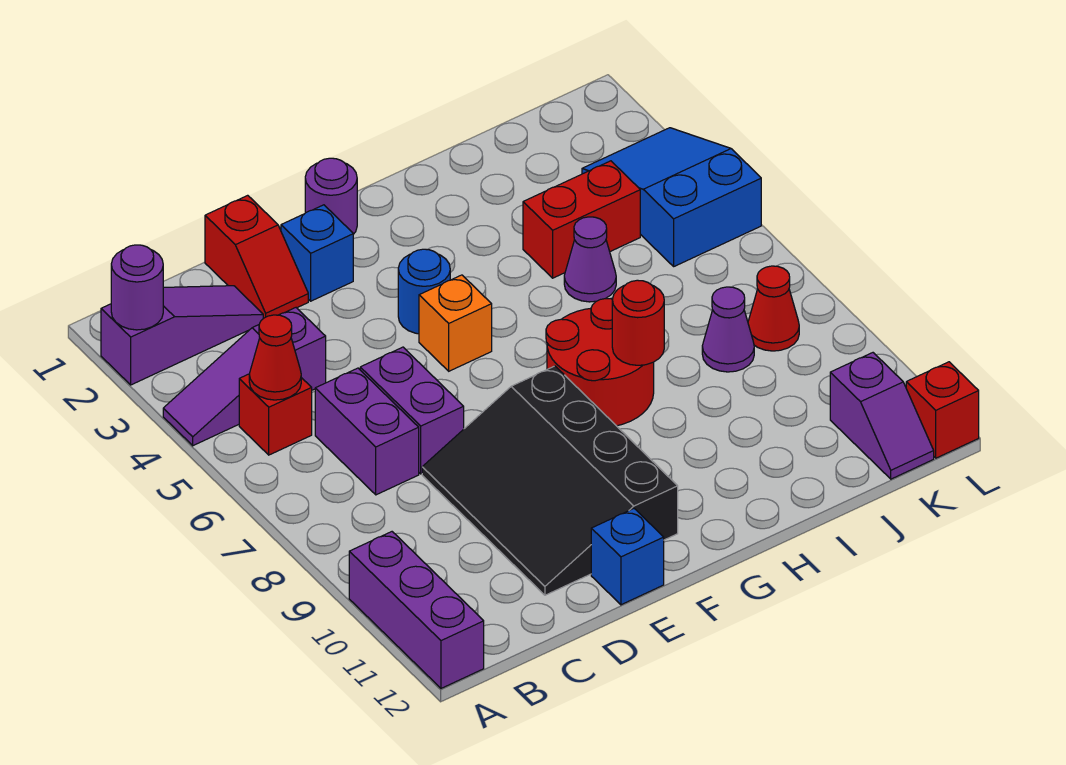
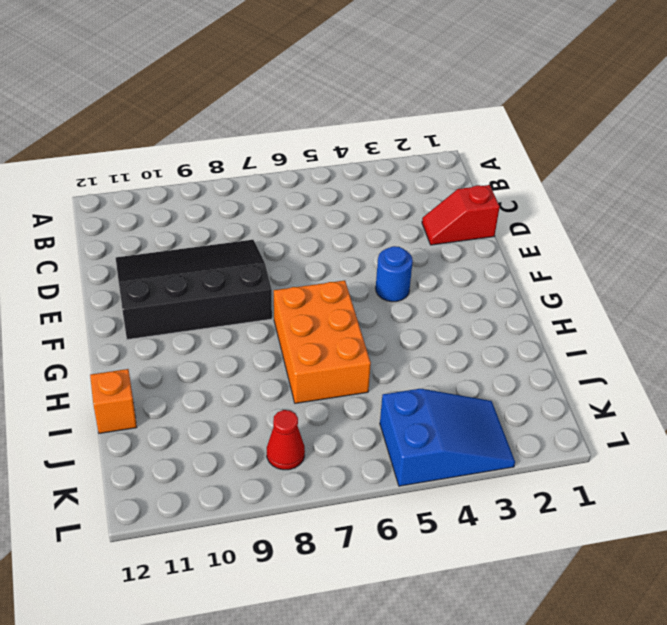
orange brick G6:I7 level 1 -> red round brick G7:H8 level 1
orange brick I12 level 1 -> orange brick F5 level 1
none -> purple slope A2:C2 level 1 top A
none -> purple slope A4:C4 level 1 top C
none -> purple brick A10:A12 level 1

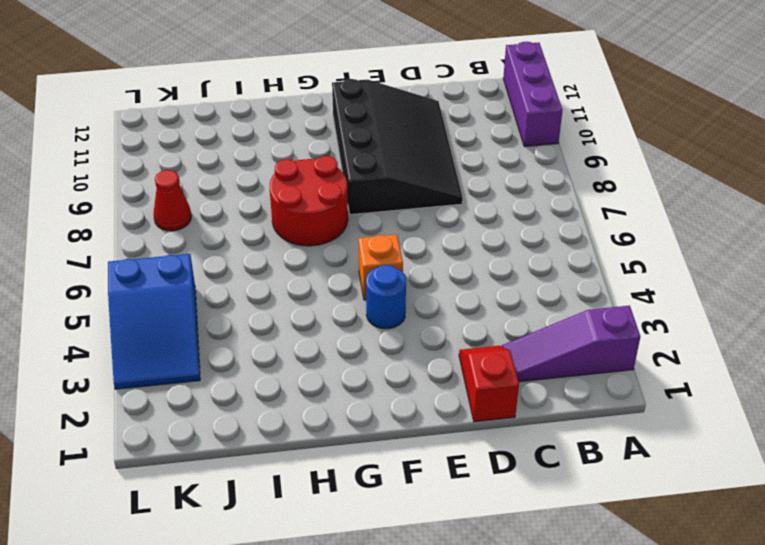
none -> purple slope A4:C4 level 1 top C
none -> red brick B5 level 1
none -> purple brick C6:C7 level 1

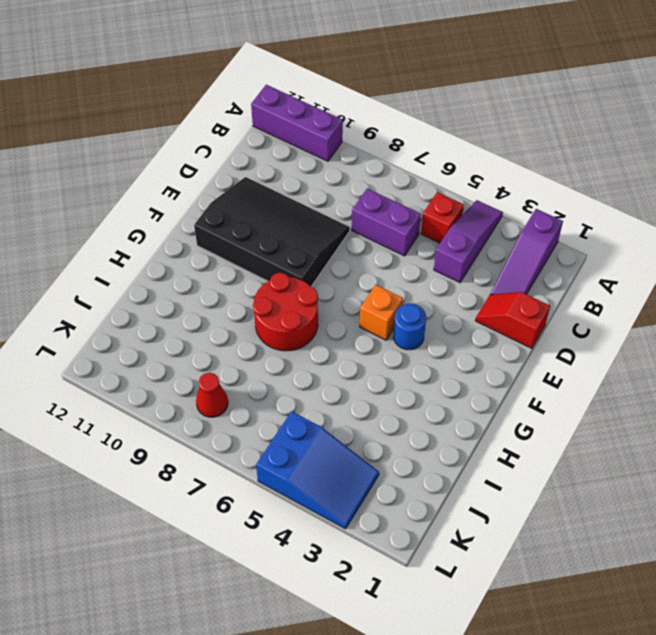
none -> purple brick D6:D7 level 1
none -> blue brick E2 level 1
none -> blue brick E12 level 1

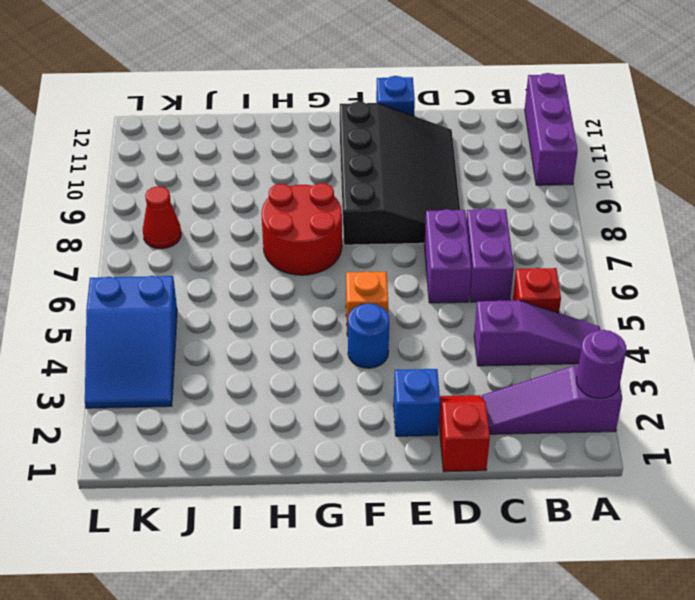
none -> purple round brick F1 level 1
none -> red brick I4:J4 level 1
none -> purple cone I5 level 1

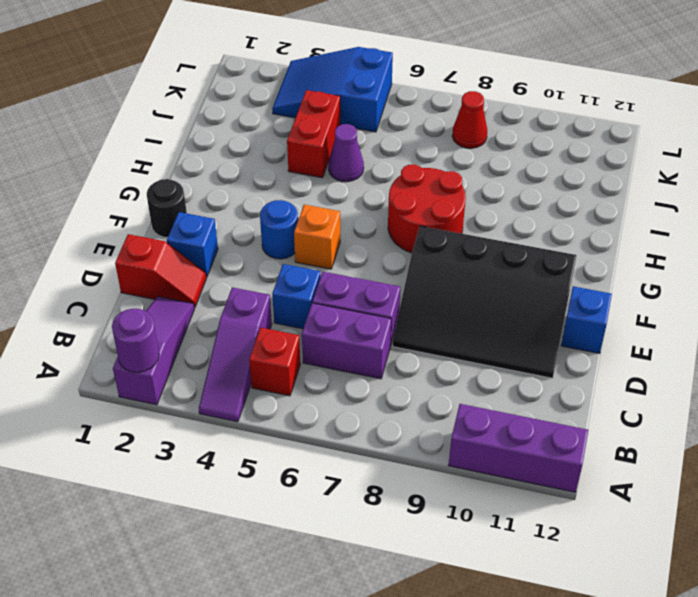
blue brick D5 level 1 -> none
black round brick F1 level 1 -> purple round brick F1 level 1
none -> purple cone J8 level 1
none -> purple slope K11:K12 level 1 top 11
none -> red brick L12 level 1

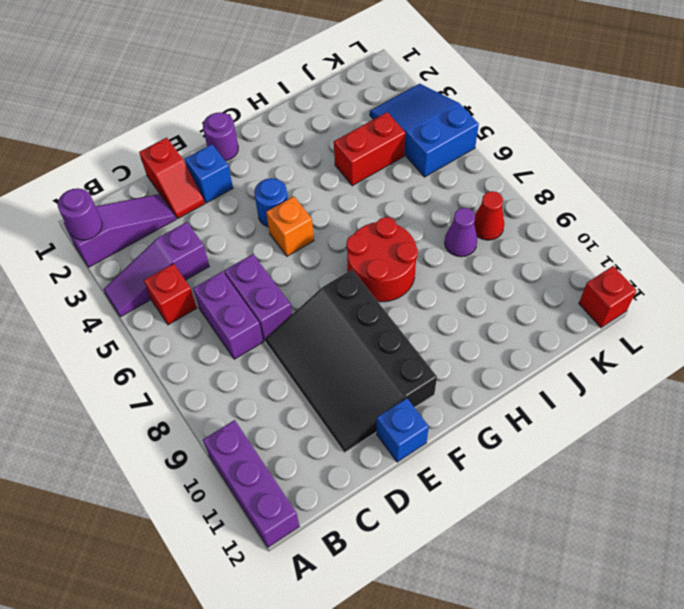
none -> purple cone I5 level 1
none -> purple slope K11:K12 level 1 top 11
none -> red cone B5 level 2

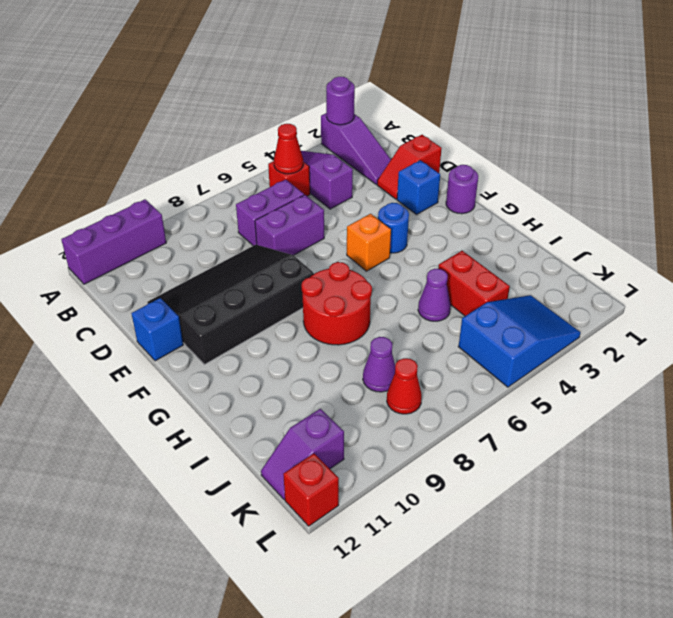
none -> red round brick H8 level 2

